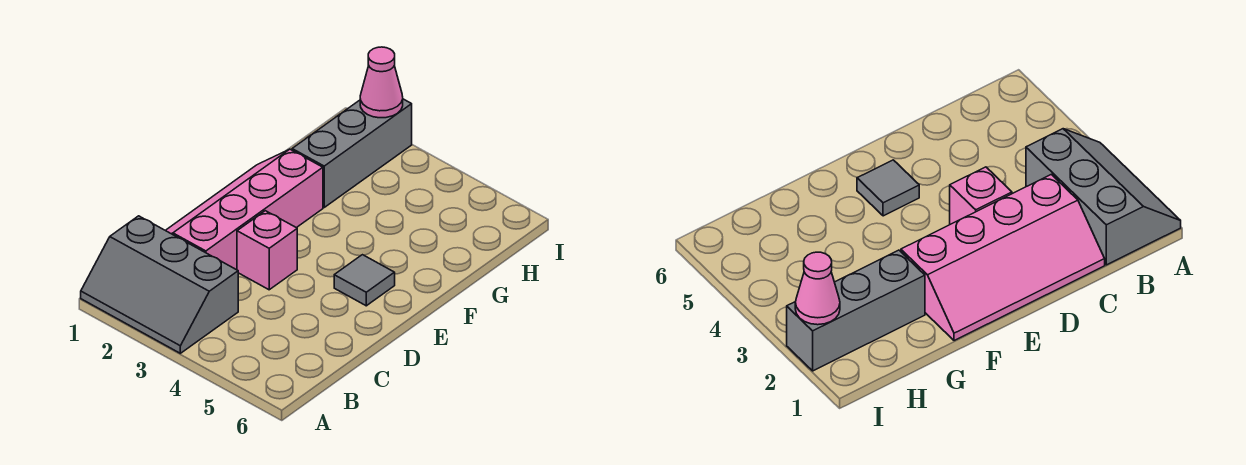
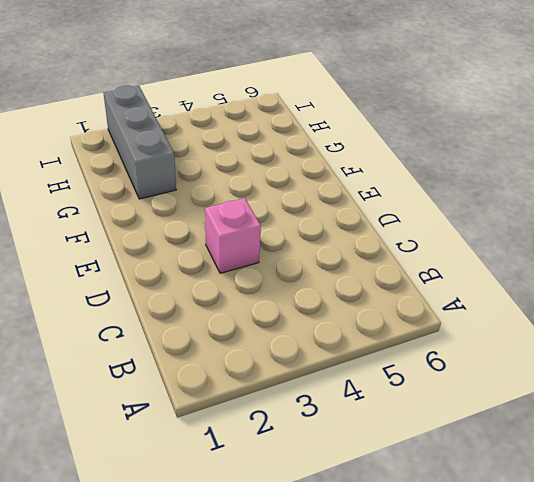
none -> grey slope A1:B3 level 1 top B
none -> pink slope C1:F2 level 1 top 2

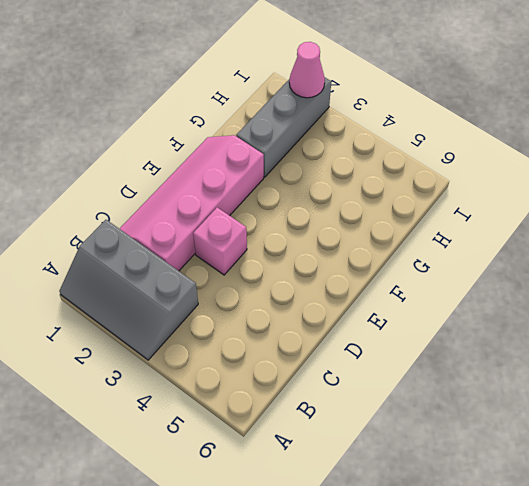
none -> grey tile E5 level 1

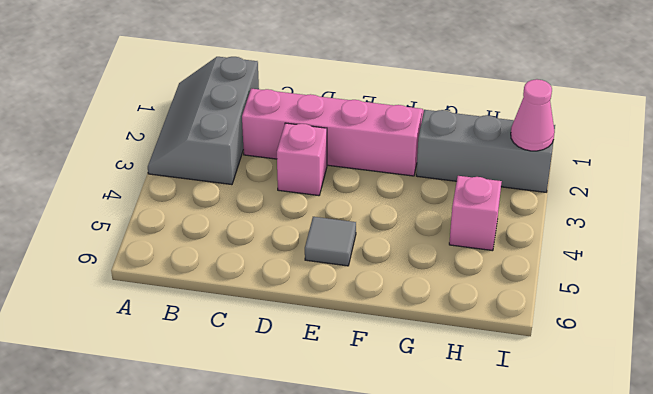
pink brick H4 level 1 -> none

